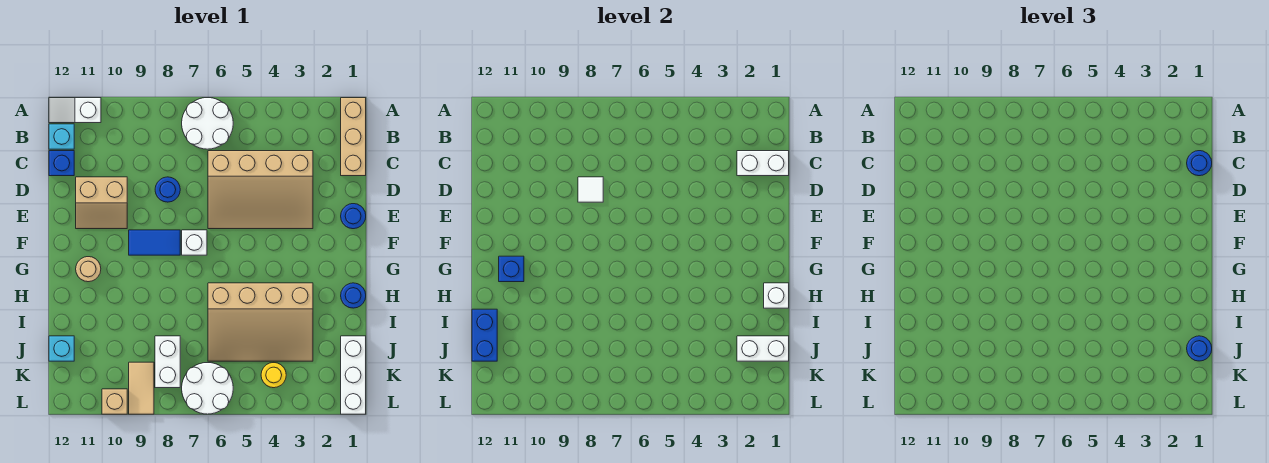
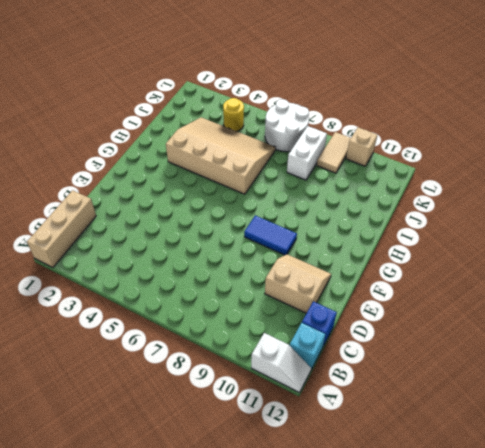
none -> white round brick A6:B7 level 1
none -> tan slope C3:E6 level 1 top C
none -> blue round brick D8 level 1

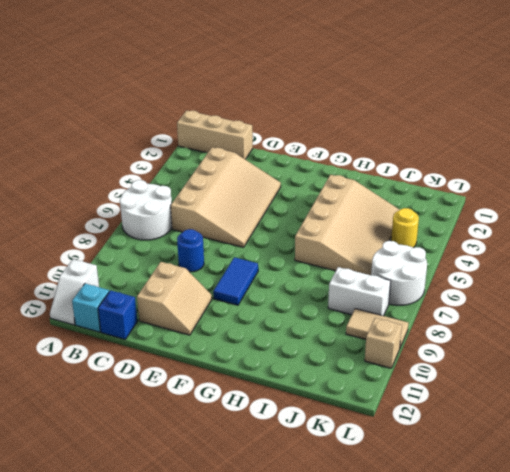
none -> blue round brick E1 level 1
none -> white brick F7 level 1
none -> tan round brick G11 level 1

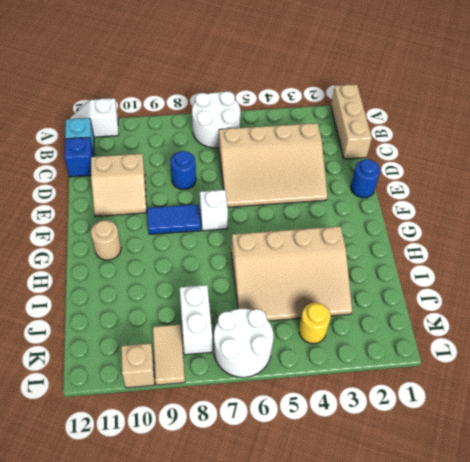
none -> blue round brick H1 level 1
none -> white brick J1:L1 level 1
none -> cyan brick J12 level 1

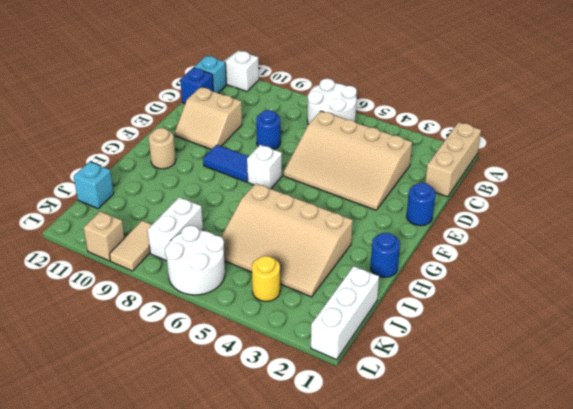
none -> white brick C1:C2 level 2
none -> white tile D8 level 2
none -> blue brick G11 level 2

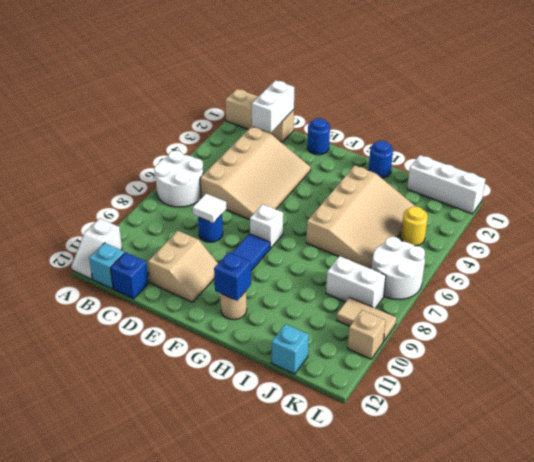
none -> white brick H1 level 2
none -> blue brick I12:J12 level 2
none -> white brick J1:J2 level 2

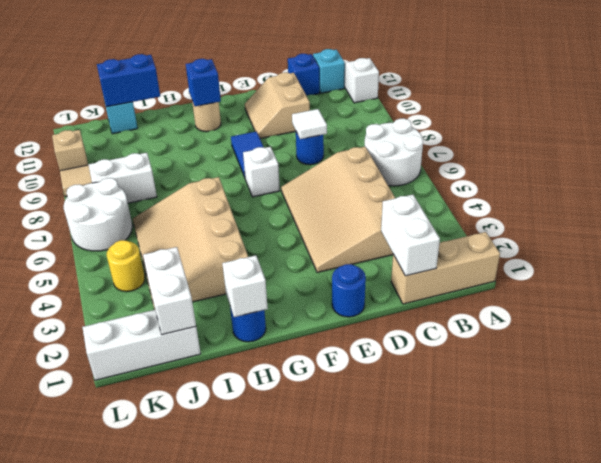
none -> blue round brick C1 level 3
none -> blue round brick J1 level 3

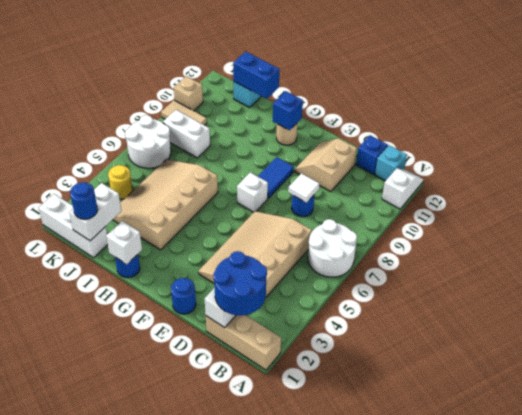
blue round brick B1:C2 level 3 -> blue round brick C1 level 3

